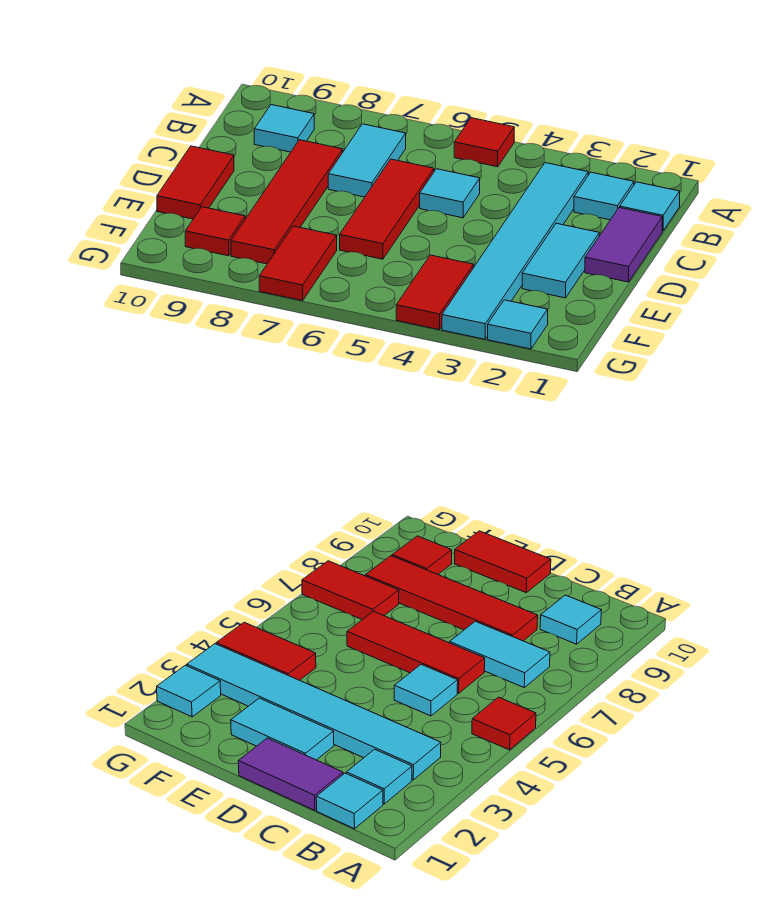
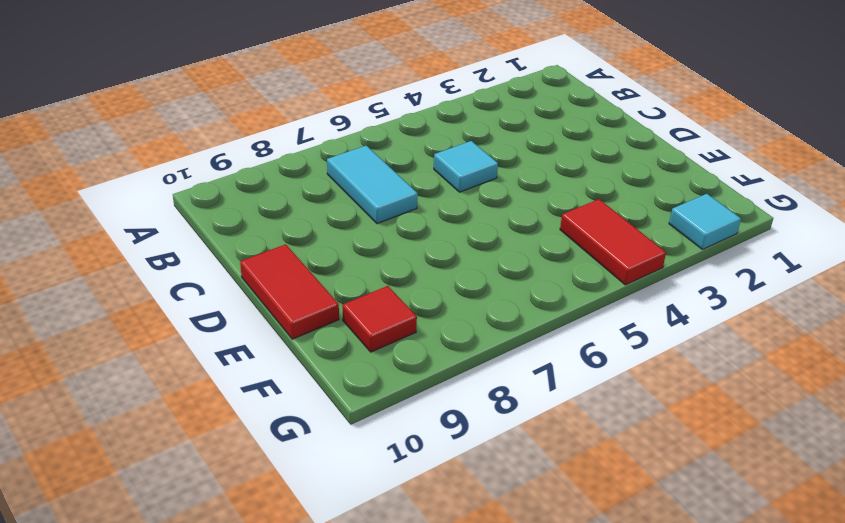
none -> red tile A5 level 1
none -> cyan tile B1 level 1
none -> cyan tile B2 level 1

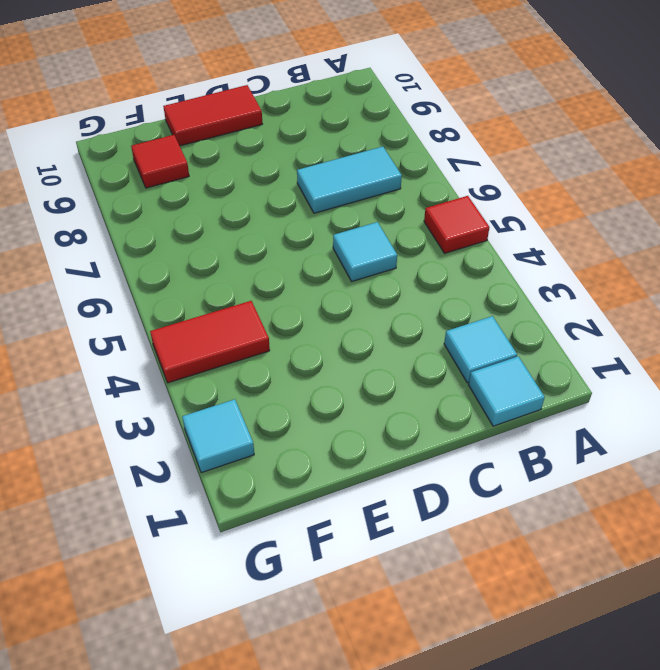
none -> cyan tile B3:G3 level 1
none -> cyan tile B9 level 1
none -> purple tile C1:D1 level 1

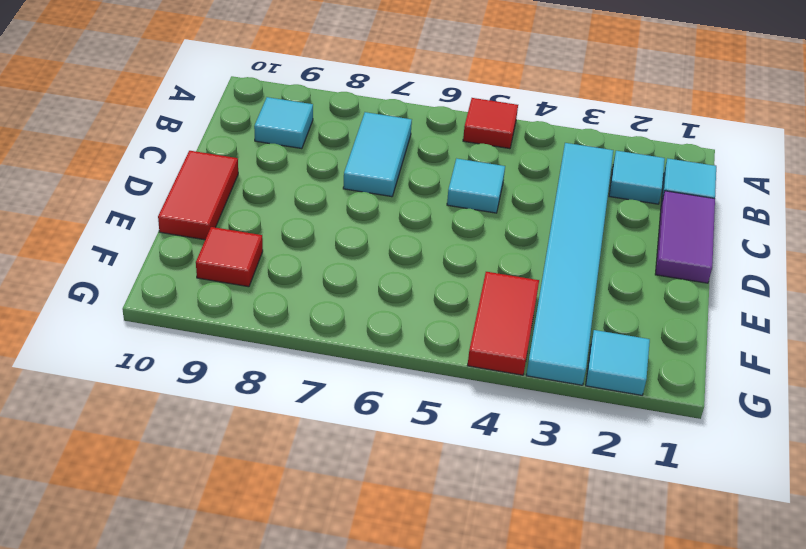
none -> red tile C6:E6 level 1
none -> red tile C8:F8 level 1
none -> cyan tile D2:E2 level 1

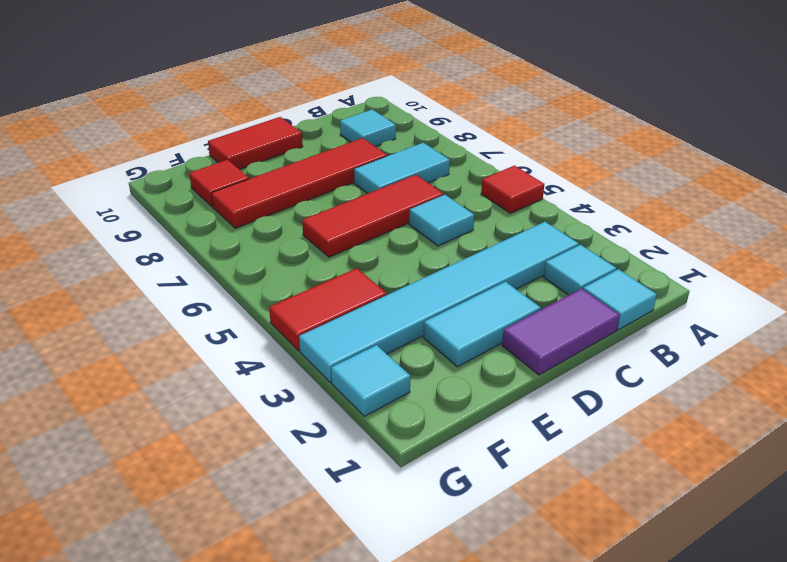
none -> red tile F7:G7 level 1

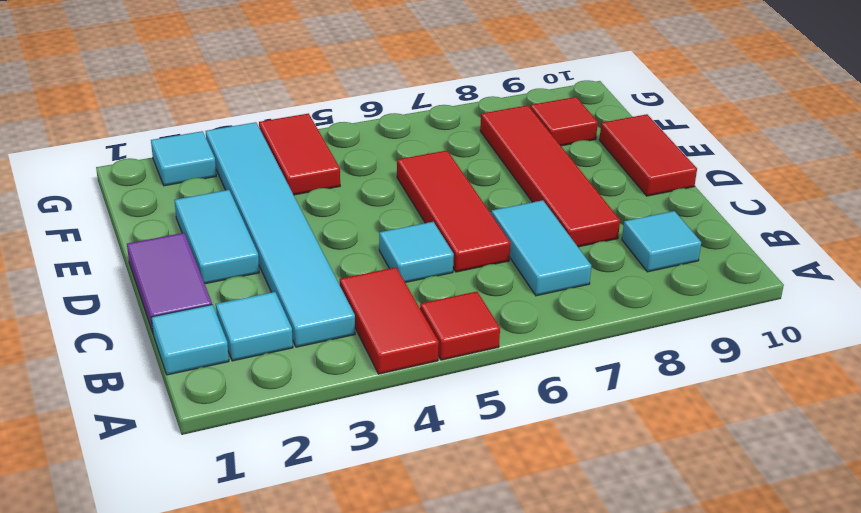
red tile A4:B4 level 1 -> red tile F7:G7 level 1

